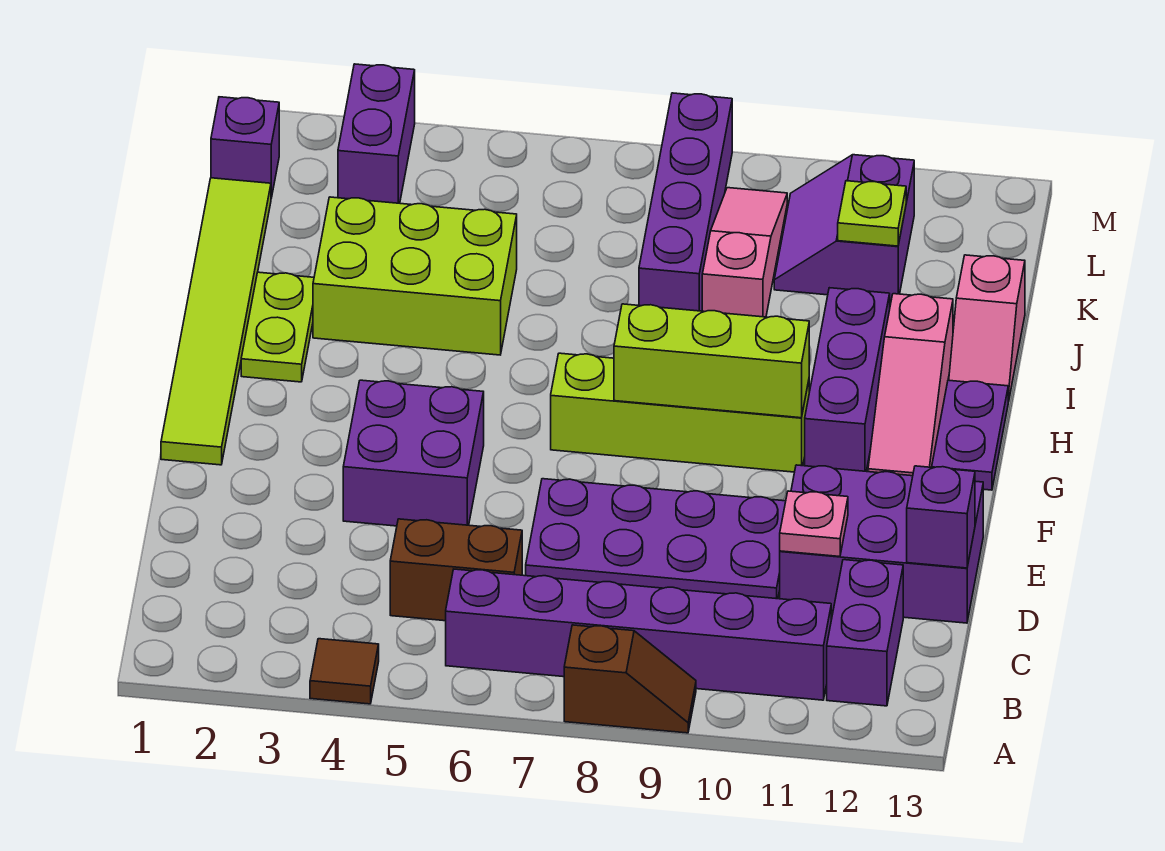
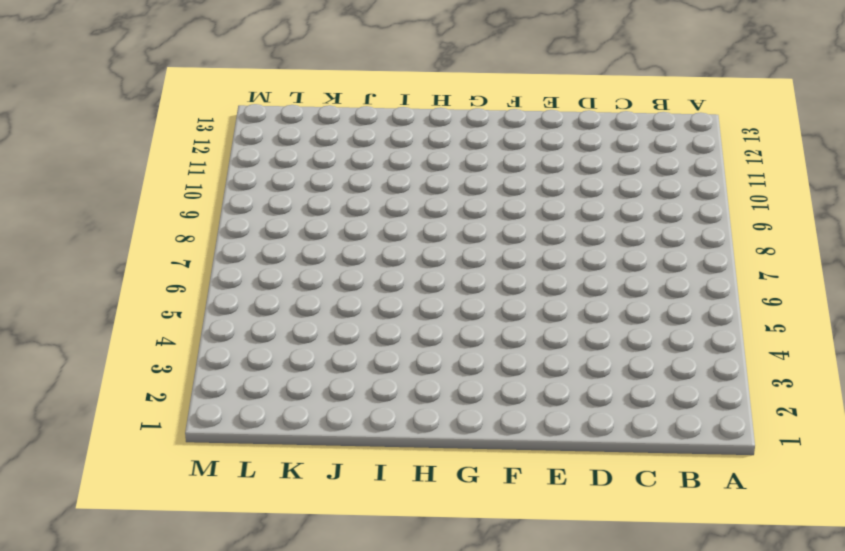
none -> brown tile A4 level 1
none -> brown slope A8:A9 level 1 top 8
none -> purple brick B6:B11 level 1

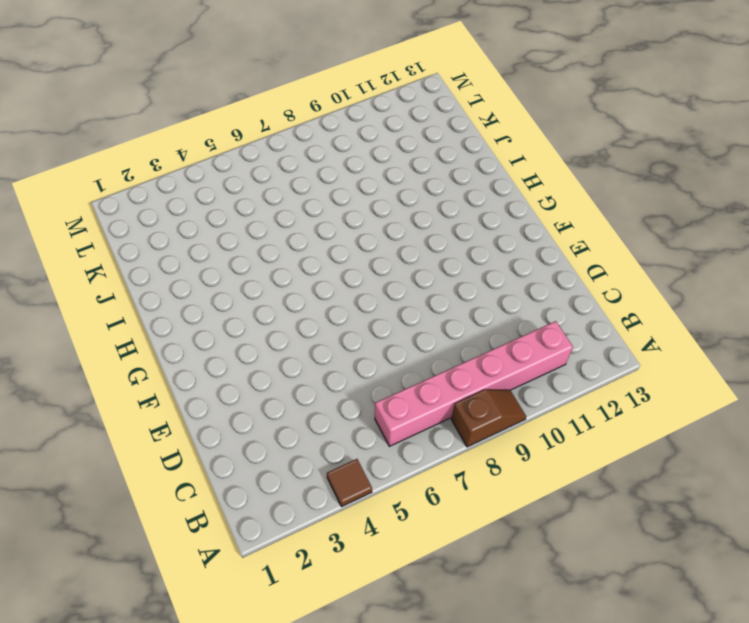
pink brick B6:B11 level 1 -> purple brick B6:B11 level 1
none -> purple brick B12:C12 level 1
none -> brown brick C5:C6 level 1
none -> purple plate D7:E10 level 1

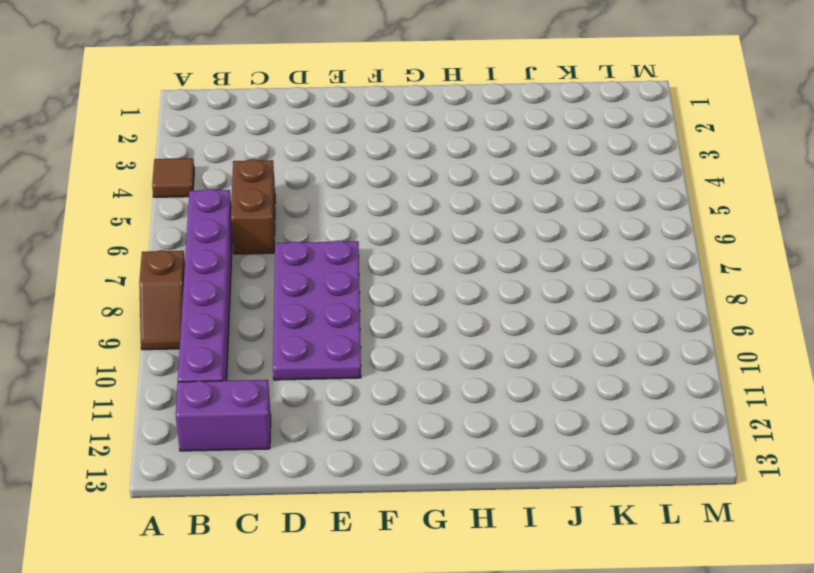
none -> purple brick D11:E13 level 1
none -> purple brick E4:F5 level 1
none -> lime tile F1:K1 level 1

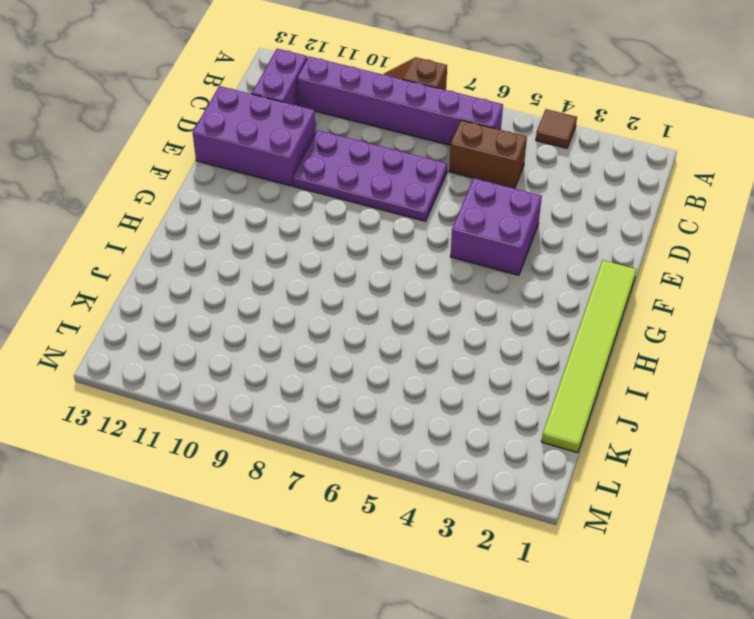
none -> lime brick G7:G10 level 1
none -> purple brick G11:I11 level 1
none -> pink slope G12:I12 level 1 top I

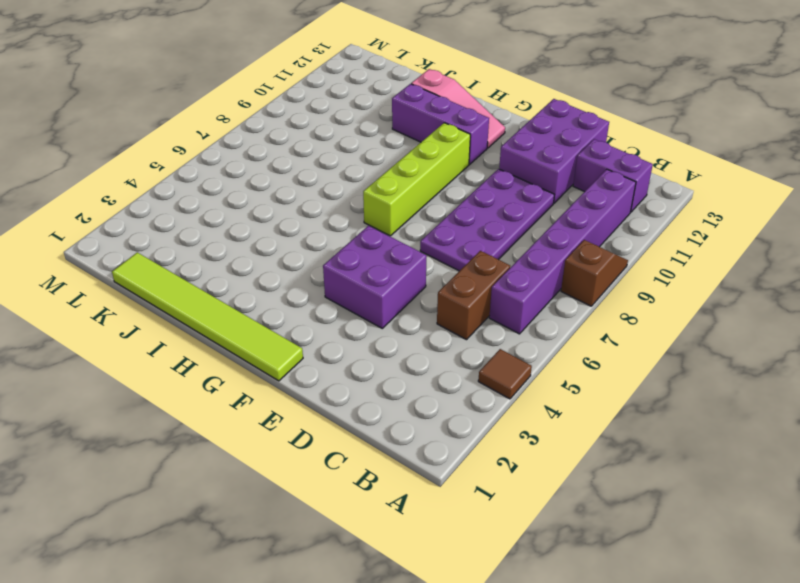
none -> purple plate G13:H13 level 1
none -> lime plate H2:I2 level 1
none -> lime brick I3:J5 level 1

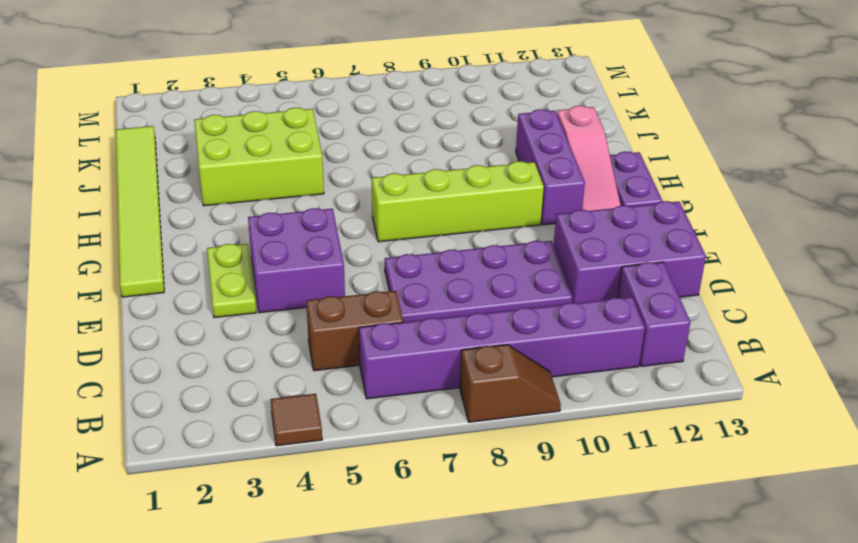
lime plate E3:F3 level 1 -> lime plate H2:I2 level 1
none -> pink slope I13:J13 level 1 top J
none -> purple brick J8:M8 level 1
none -> pink slope J9:L9 level 1 top J

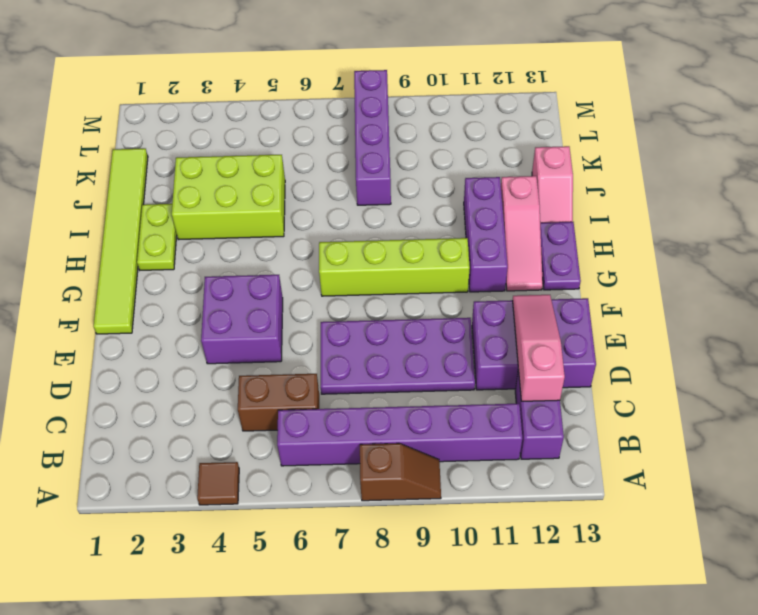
pink slope C12:E12 level 2 top C -> pink slope J9:L9 level 1 top J
none -> purple slope K10:L11 level 1 top 11
none -> purple brick L1 level 1
none -> purple brick L3:M3 level 1

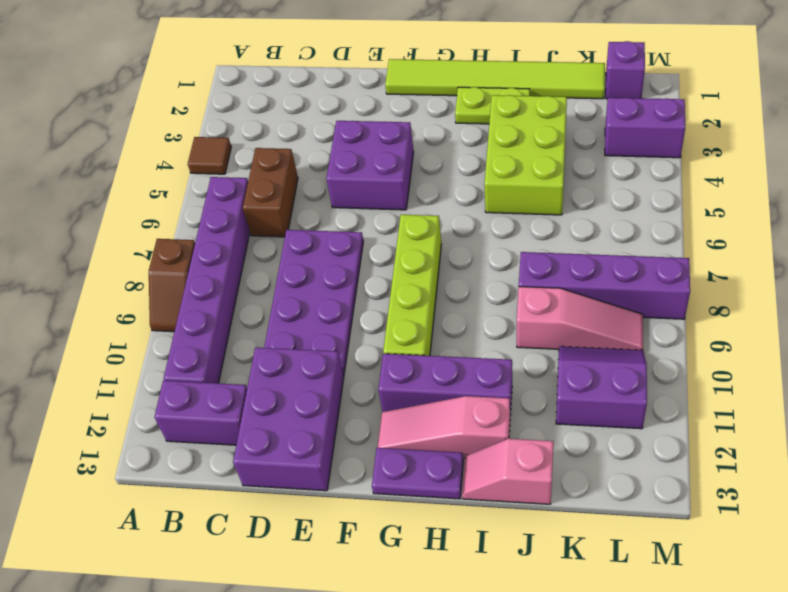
none -> pink plate D11 level 2
none -> purple brick D13 level 2
none -> lime brick G8:G10 level 2

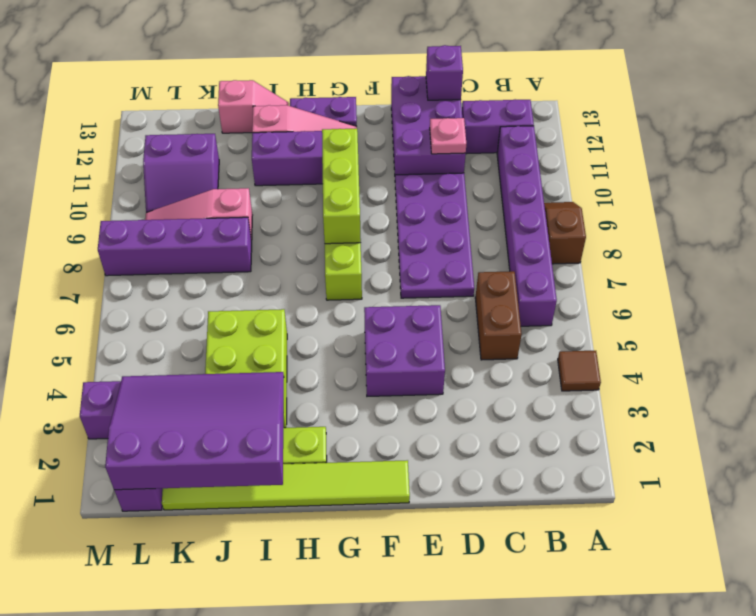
purple slope I1:L3 level 2 top 1 -> none
none -> lime plate K11 level 2

